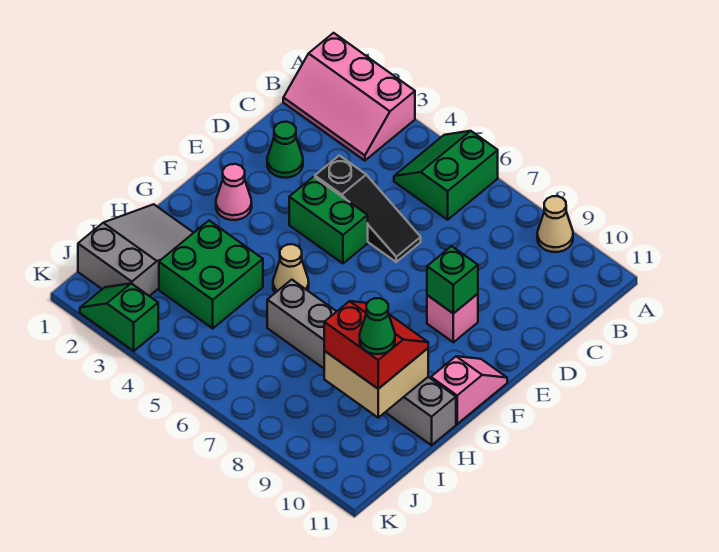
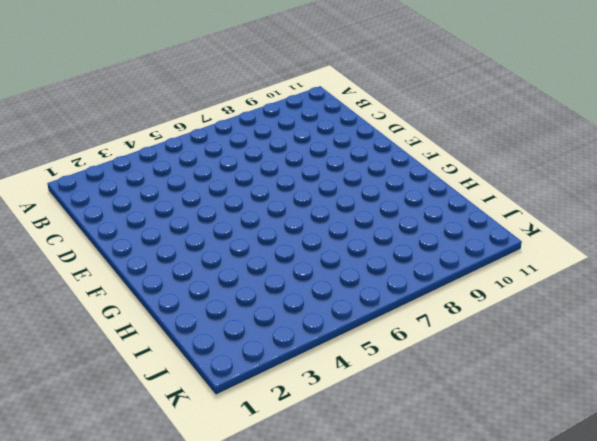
none -> pink slope A1:B3 level 1 top A
none -> green slope A5:B6 level 1 top 6
none -> tan cone A9 level 1

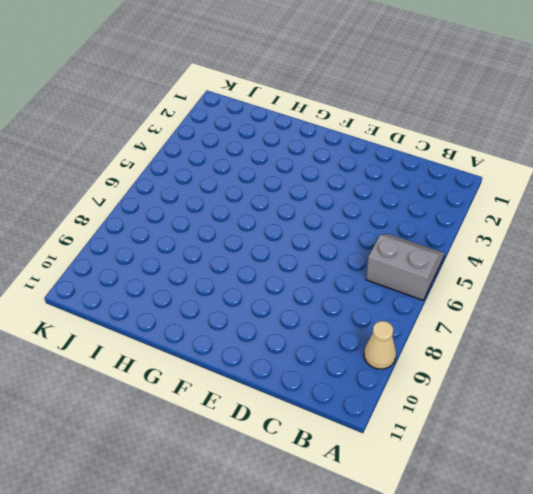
grey slope A5:B6 level 1 top 6 -> green slope A5:B6 level 1 top 6
none -> pink slope A1:B3 level 1 top A
none -> green cone D2 level 1
none -> black slope D4:D6 level 1 top 4

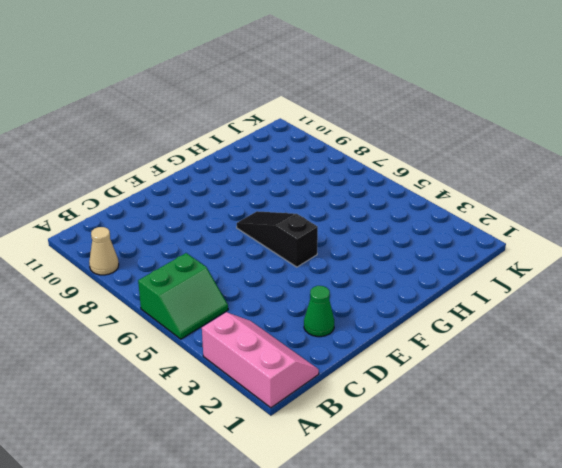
black slope F5:F7 level 1 top 5 -> black slope D4:D6 level 1 top 4
none -> green brick E4:E5 level 1
none -> pink brick E9 level 1
none -> pink cone F2 level 1

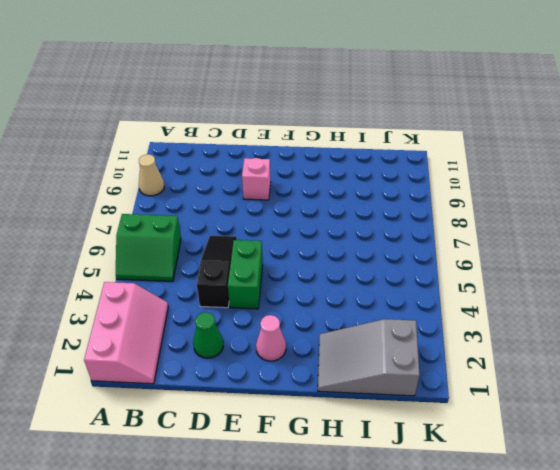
none -> pink slope F11:G11 level 1 top G
none -> tan cone G5 level 1
none -> green brick H3:I4 level 1

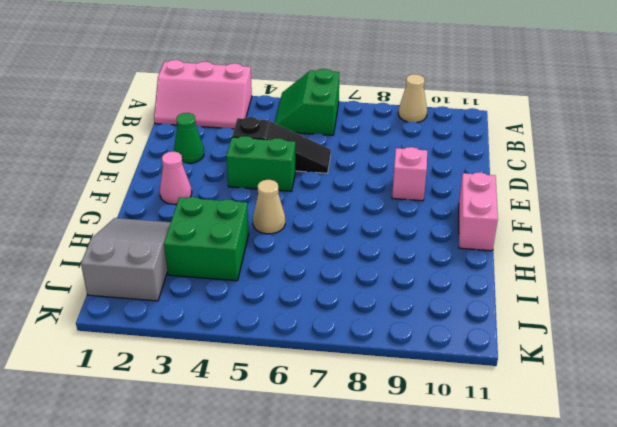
pink brick F11:G11 level 1 -> pink slope F11:G11 level 1 top G
none -> grey brick H6:H11 level 1
none -> green slope K2:K3 level 1 top 3
none -> green brick E9 level 2

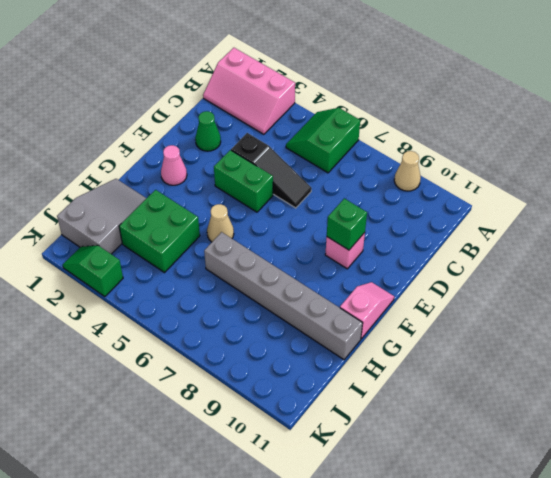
none -> tan brick H9:I10 level 2
none -> red slope H9:I10 level 3 top I
none -> green cone I10 level 4

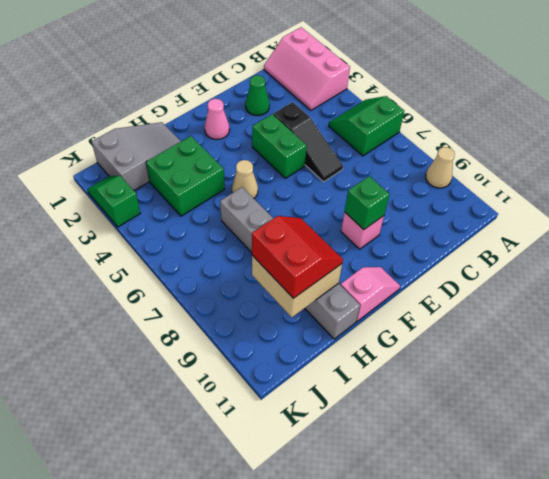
none -> green cone I10 level 4

